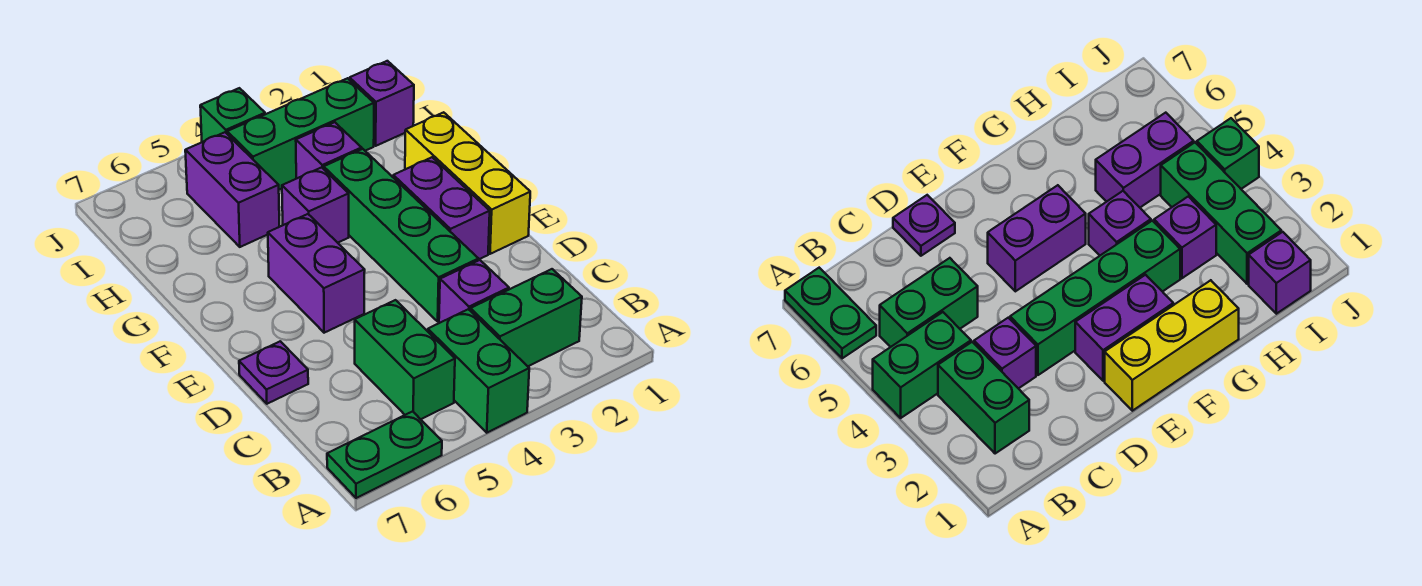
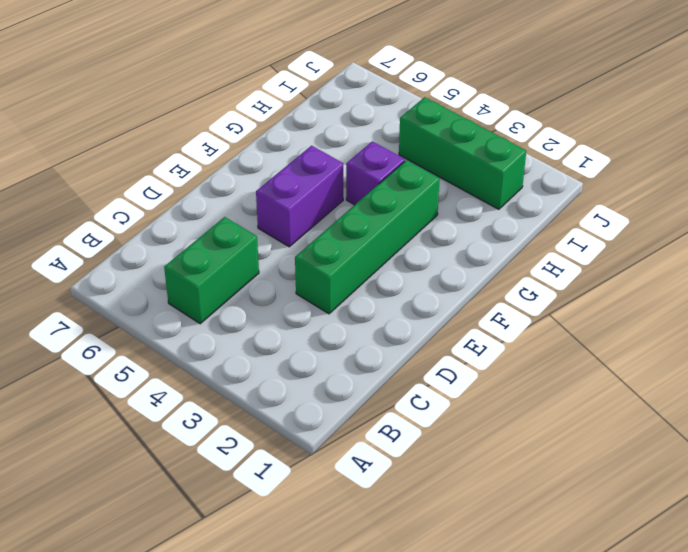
none -> green brick A4:B4 level 1
none -> green plate A6:A7 level 1
none -> green brick B2:B3 level 1

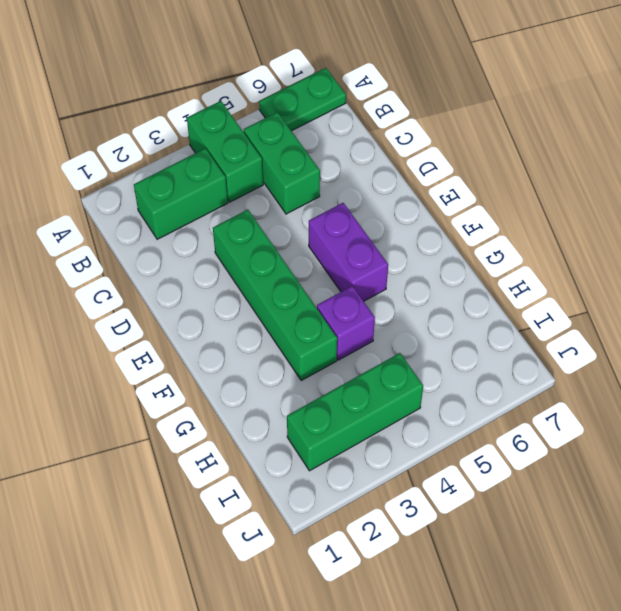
none -> purple brick C3 level 1
none -> purple plate D7 level 1
none -> yellow brick E1:G1 level 1

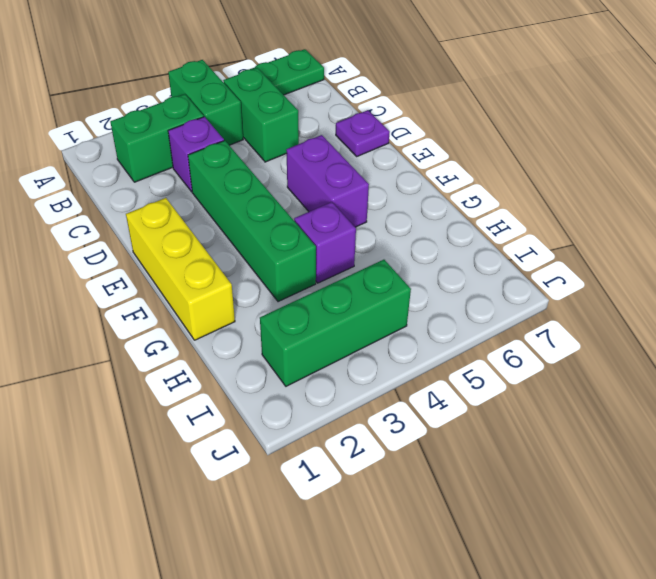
none -> purple brick E2:F2 level 1
none -> purple brick H3 level 1
none -> purple brick H5:I5 level 1

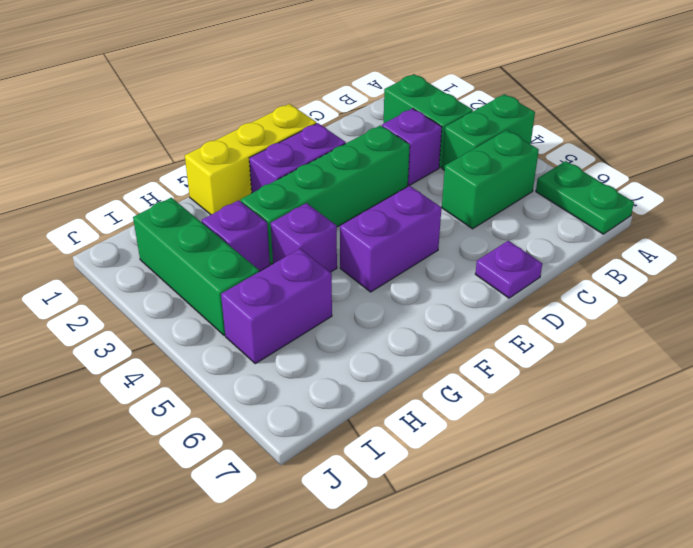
none -> purple brick I1 level 1
none -> green brick J4 level 1

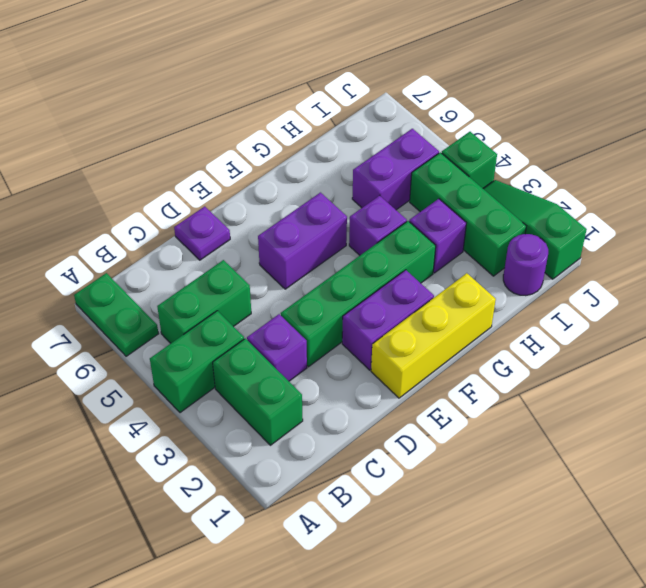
purple round brick I1 level 1 -> purple brick I1 level 1
green slope J1:J3 level 1 top 1 -> none

